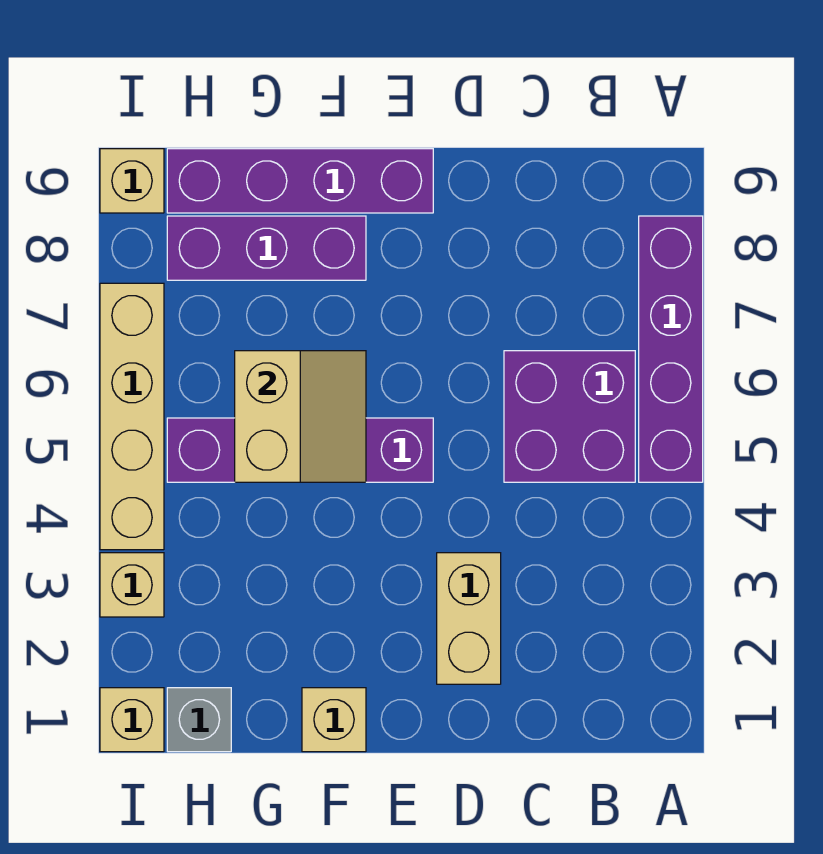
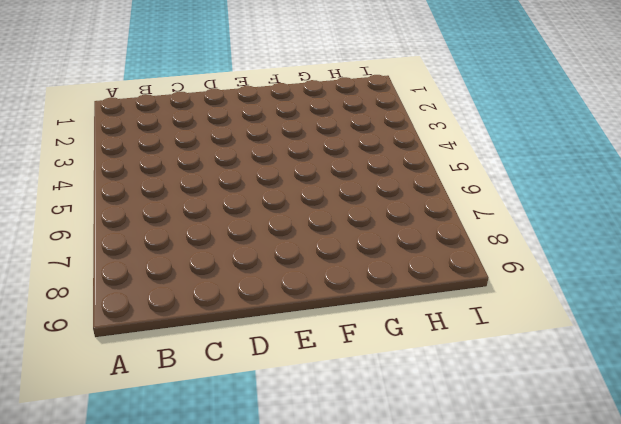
none -> purple brick A5:A8 level 1
none -> purple brick B5:C6 level 1
none -> tan brick D2:D3 level 1

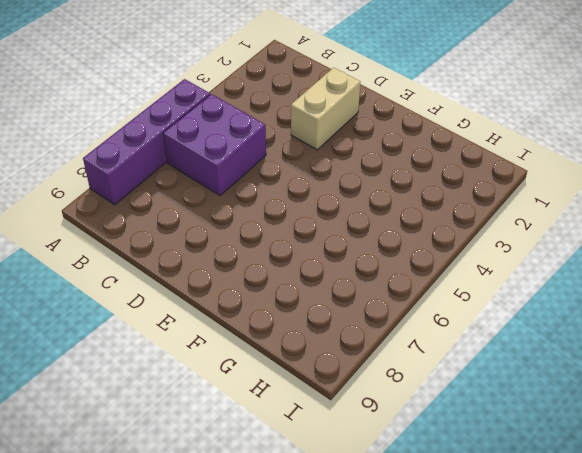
none -> purple brick E5:H5 level 1
none -> purple brick E9:H9 level 1
none -> tan brick F1 level 1

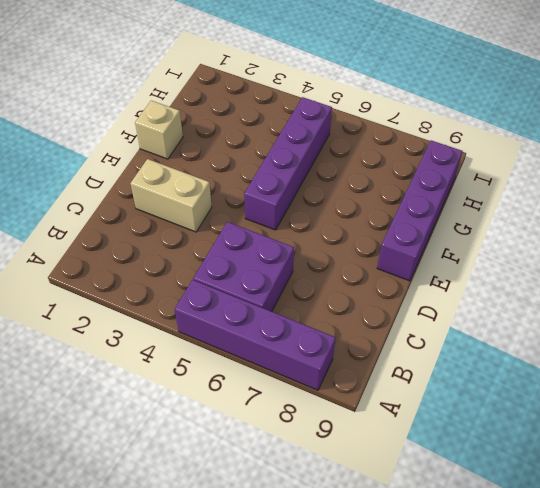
none -> purple brick F8:H8 level 1
none -> grey brick H1 level 1
none -> tan brick I1 level 1

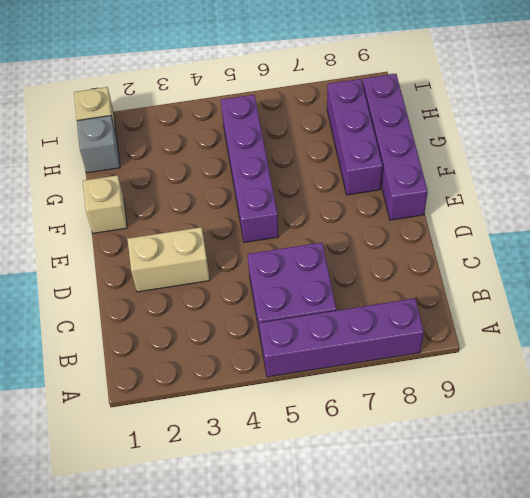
none -> tan brick I3 level 1
none -> tan brick I4:I7 level 1
none -> tan brick I9 level 1

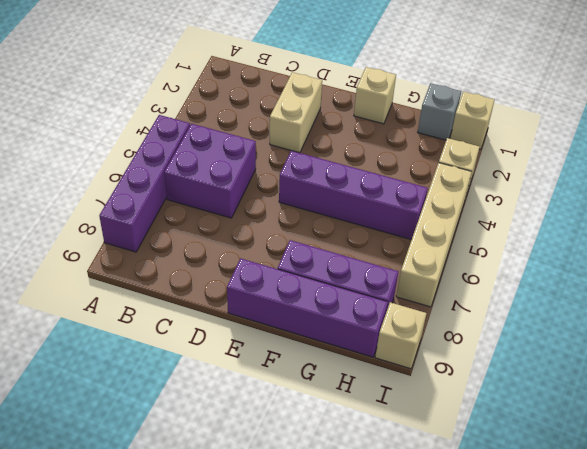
none -> tan slope F5:G6 level 2 top G

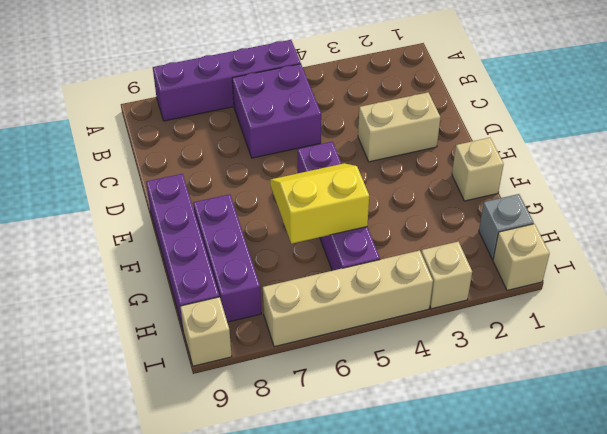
yellow slope F5:G6 level 2 top G -> tan slope F5:G6 level 2 top G

